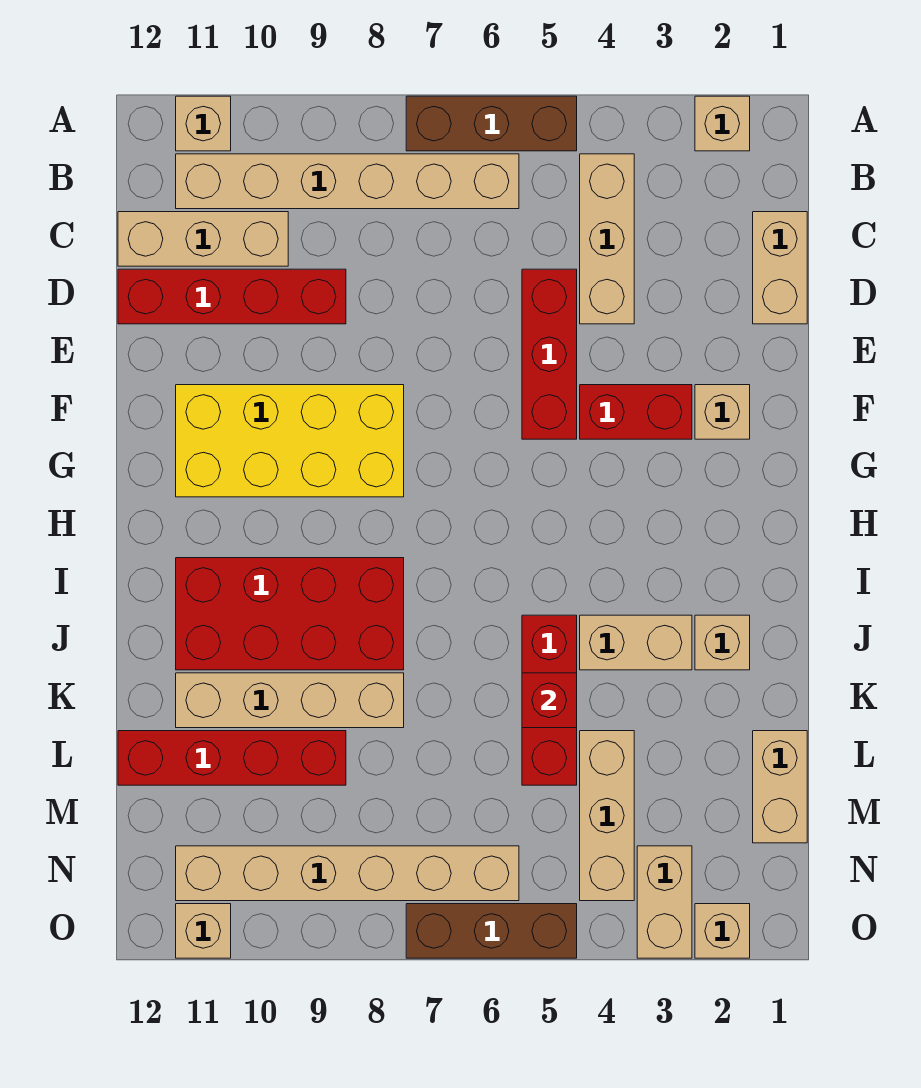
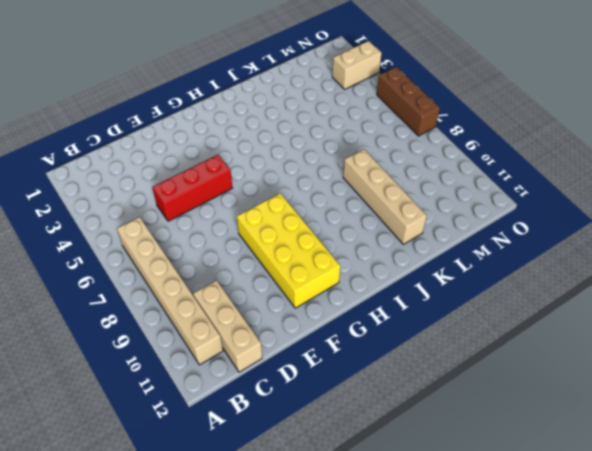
none -> tan brick A2 level 1
none -> brown brick A5:A7 level 1
none -> tan brick A11 level 1

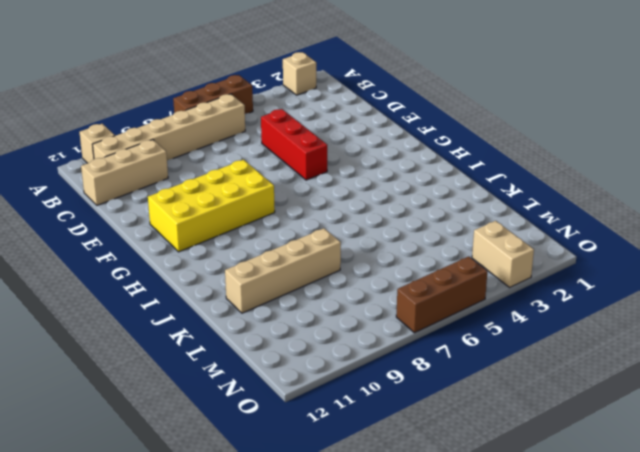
none -> tan brick B4:D4 level 1
none -> tan brick C1:D1 level 1
none -> red brick D9:D12 level 1

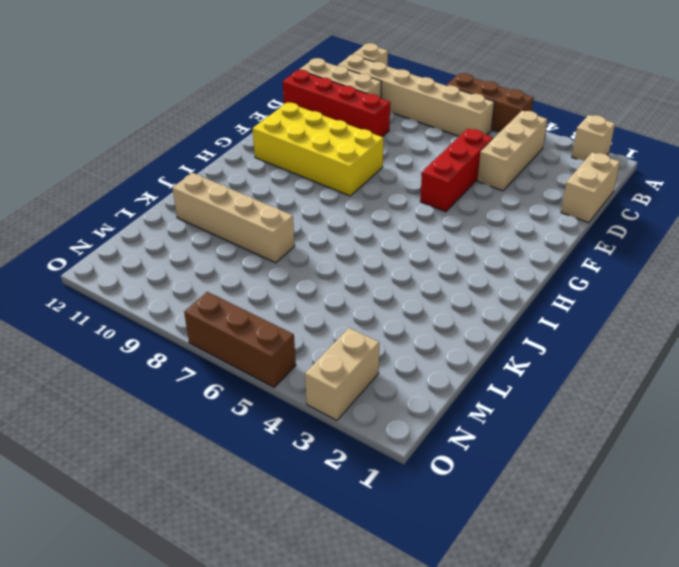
none -> tan brick F2 level 1
none -> red brick F3:F4 level 1
none -> red brick I8:J11 level 1

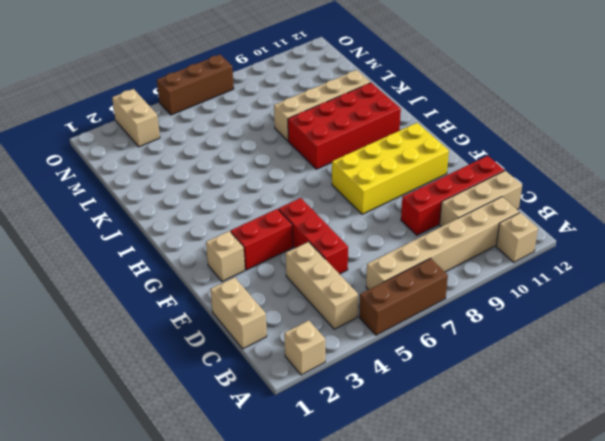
none -> tan brick J2 level 1
none -> tan brick J3:J4 level 1
none -> red brick J5:L5 level 1

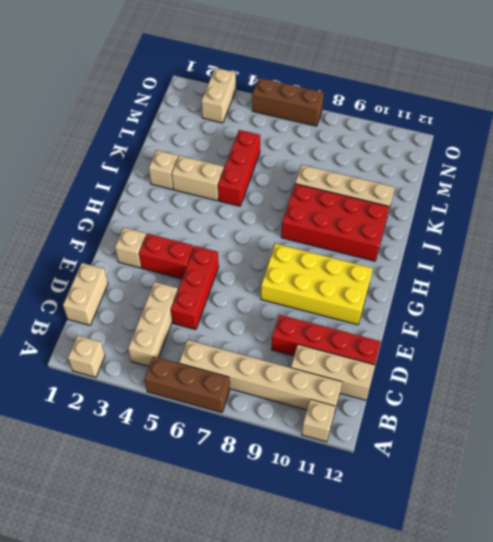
none -> tan brick L1:M1 level 1
none -> tan brick L4:N4 level 1
none -> red brick L9:L12 level 1

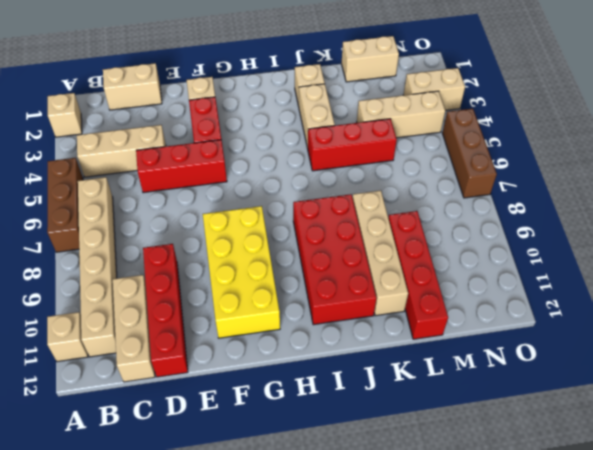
none -> tan brick N6:N11 level 1
none -> tan brick O2 level 1
none -> tan brick O11 level 1

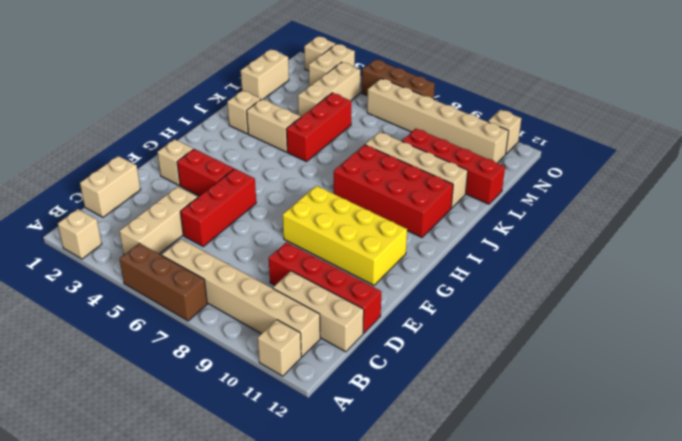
none -> red brick K5 level 2

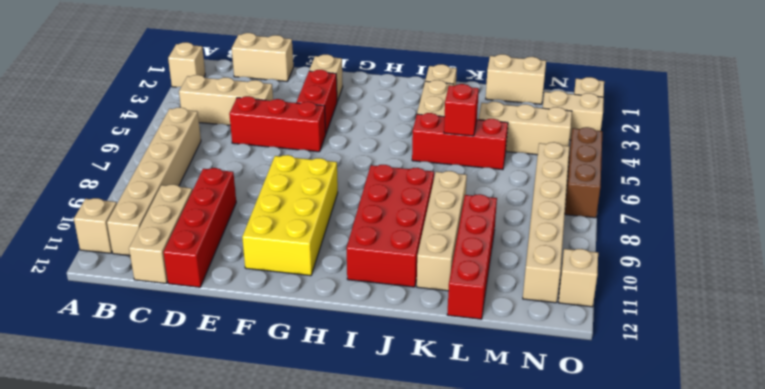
none -> brown brick A5:A7 level 1

